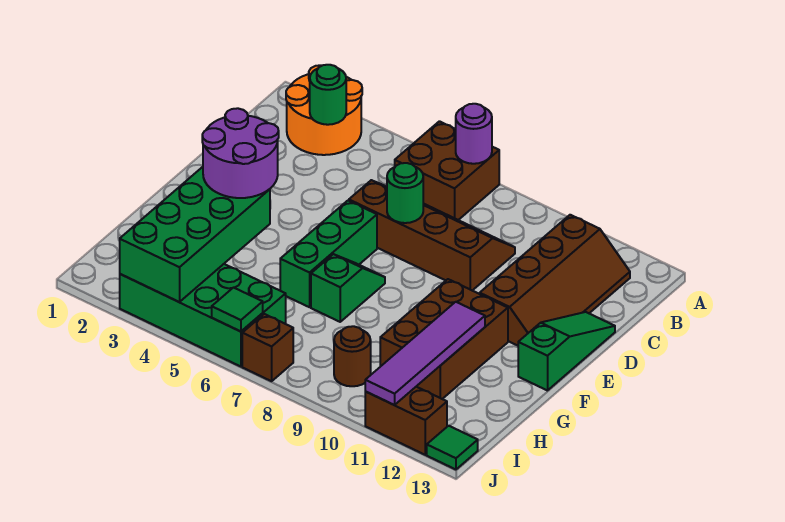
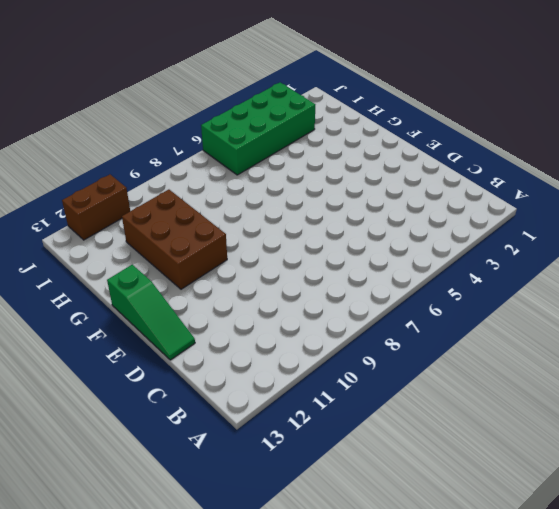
none -> orange round brick A2:B3 level 1
none -> brown brick A6:B7 level 1
none -> brown slope B11:E12 level 1 top 11

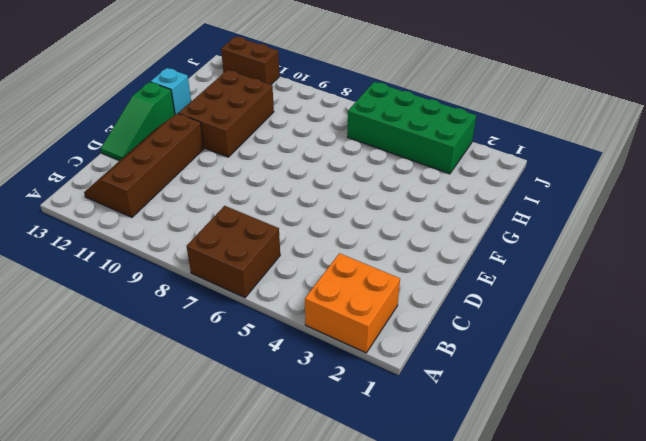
orange brick A2:B3 level 1 -> orange round brick A2:B3 level 1
cyan brick G13 level 1 -> none
none -> brown slope C6:D9 level 1 top D
none -> green brick E6:G6 level 1
none -> green slope F7:G7 level 1 top G

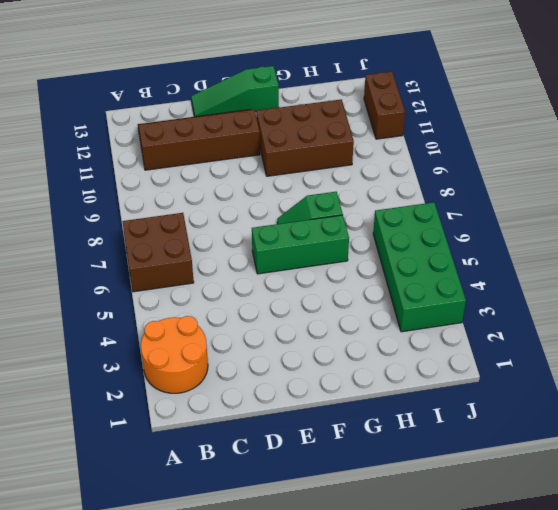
none -> brown slope C6:D9 level 1 top D
none -> brown round brick I9 level 1
none -> brown brick J7 level 1

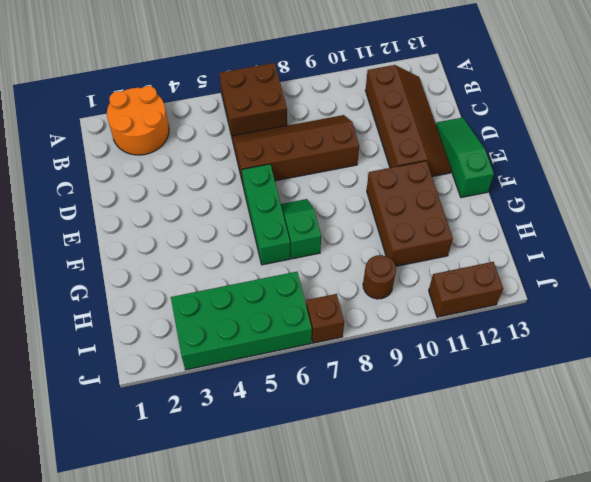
none -> green tile J13 level 1
none -> purple round brick A7 level 2
none -> green round brick B3 level 2

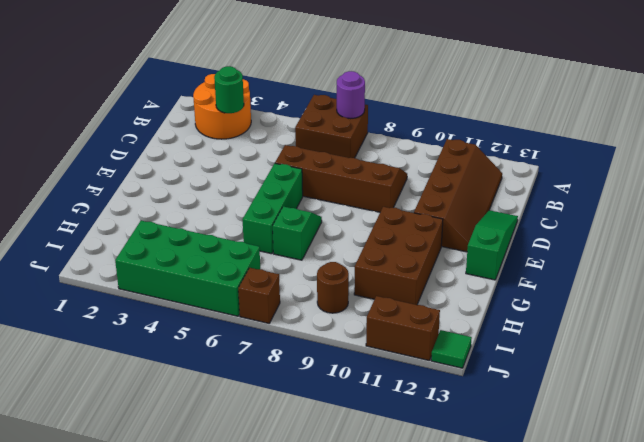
none -> green round brick D7 level 2
none -> green brick G3:J4 level 2
none -> purple tile G11:J11 level 2

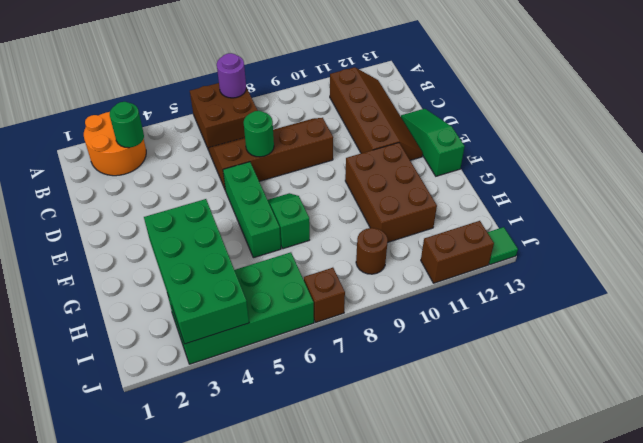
none -> purple tile G11:J11 level 2
none -> green tile J6 level 2
none -> purple round brick F3:G4 level 3

